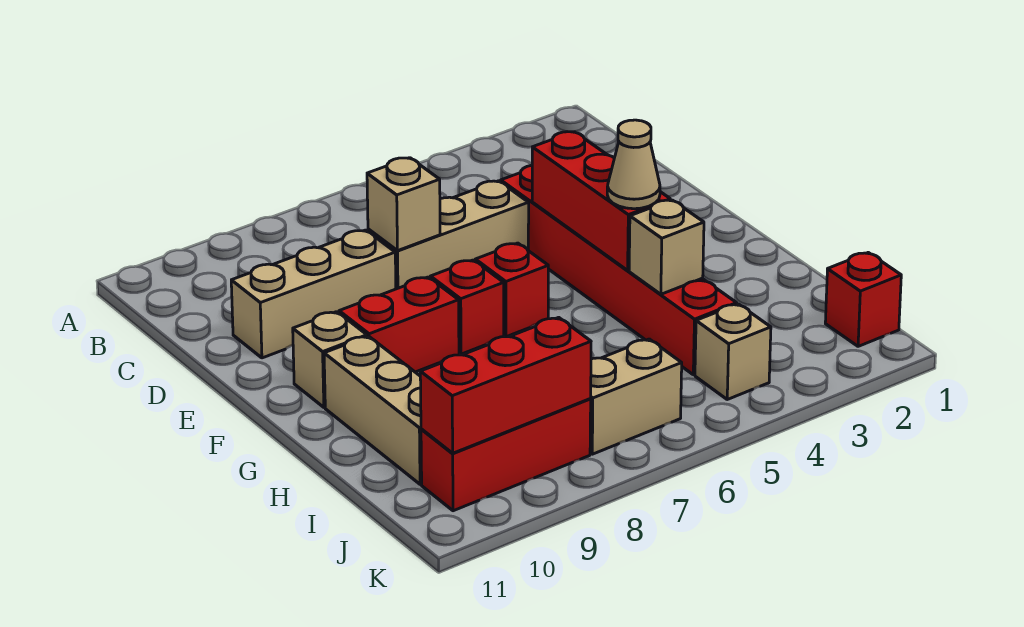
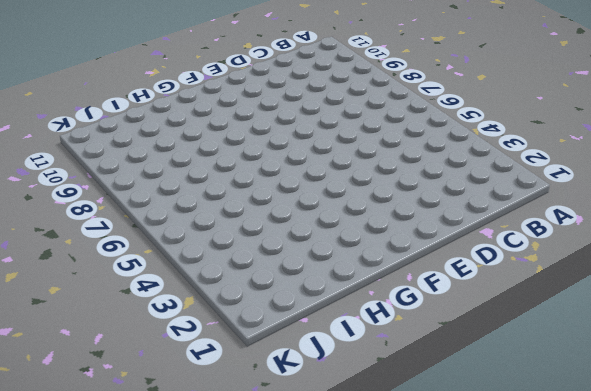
none -> red brick D4:I4 level 1
none -> tan brick D5:D7 level 1
none -> tan brick D8:D10 level 1

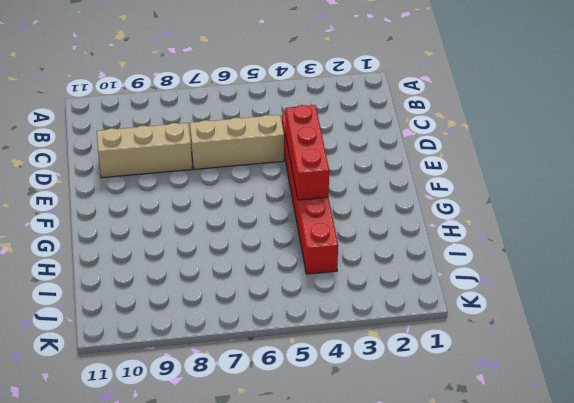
none -> red brick F6 level 1
none -> red brick F7 level 1
none -> red brick F8:F9 level 1

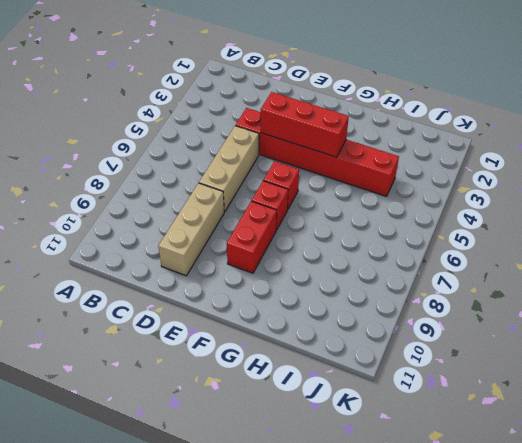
none -> tan brick F10 level 1
none -> tan brick G10:I10 level 1
none -> red brick J1 level 1

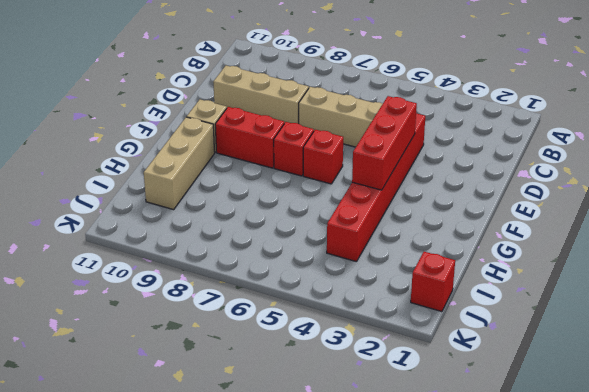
none -> tan brick J4 level 1
none -> tan brick J6:J7 level 1
none -> red brick J8:J10 level 1

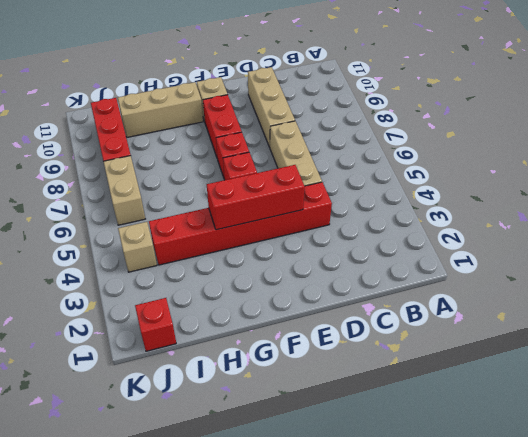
none -> tan brick D7 level 2
none -> tan brick H4 level 2
none -> red brick J8:J10 level 2

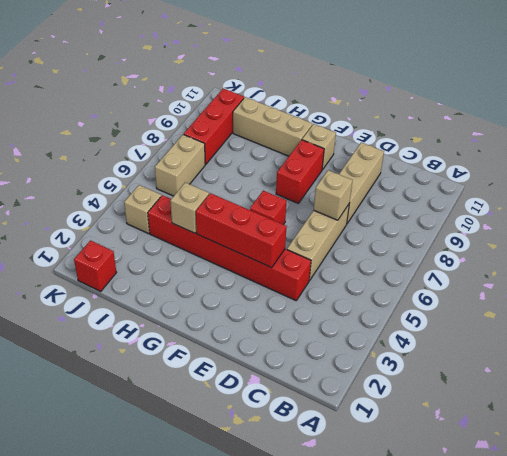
none -> red brick F7 level 1
none -> red brick J8:J10 level 2
none -> tan cone G4 level 3

